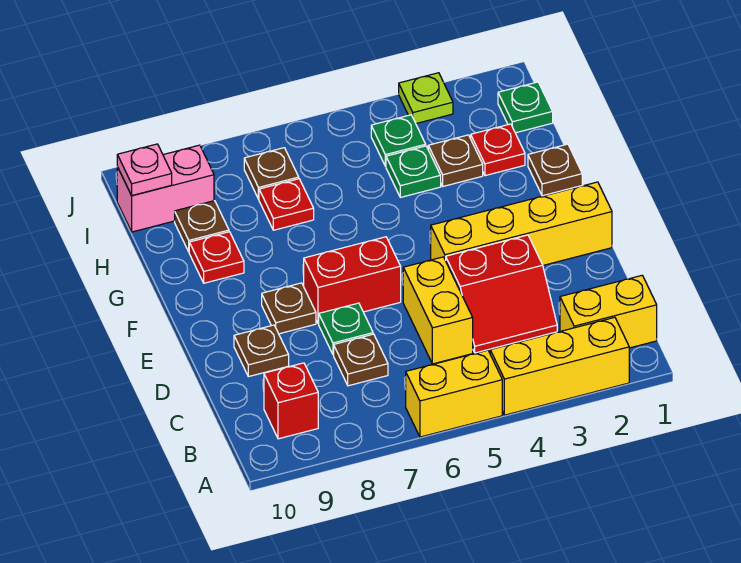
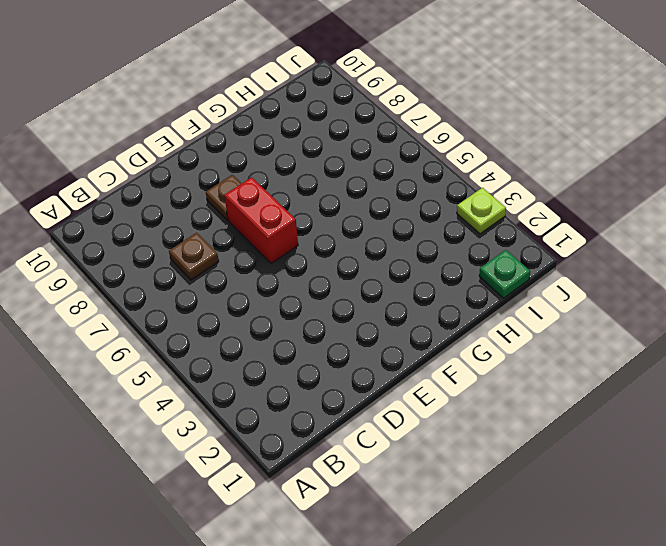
none -> yellow brick A2:A4 level 1
none -> yellow brick A5:A6 level 1
none -> yellow brick B1:B2 level 1

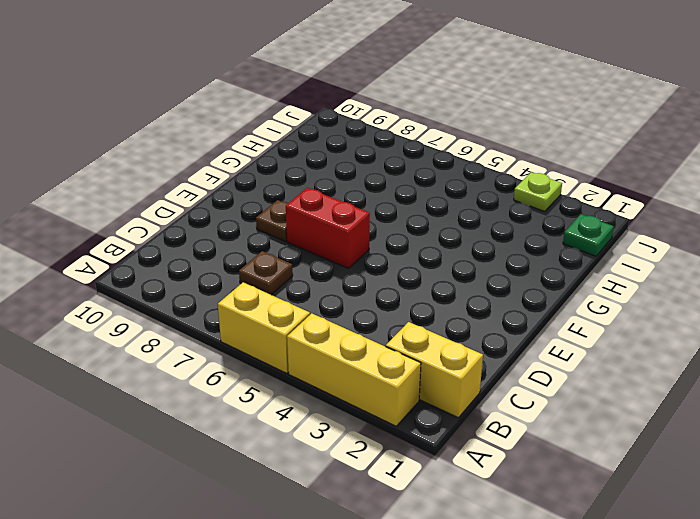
none -> red brick B9 level 1
none -> red slope C3:D4 level 1 top D
none -> yellow brick C5:D5 level 1

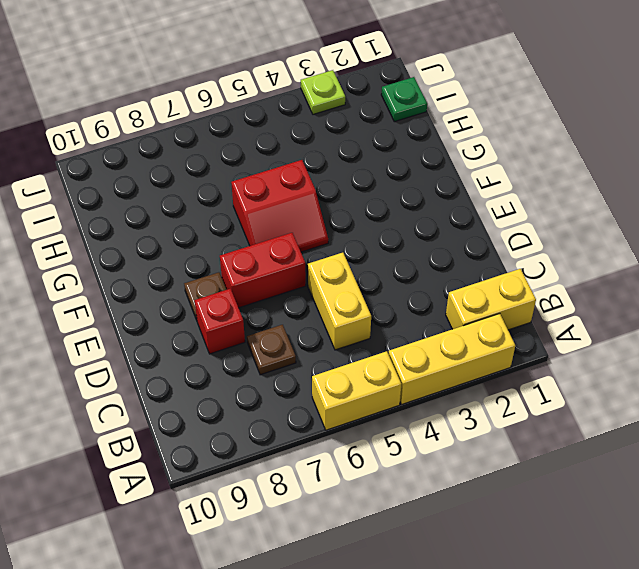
red brick D8 level 1 -> red brick B9 level 1
red slope F5:G6 level 1 top G -> red slope C3:D4 level 1 top D
none -> green plate D7 level 1
none -> brown plate D9 level 1
none -> yellow brick E1:E4 level 1

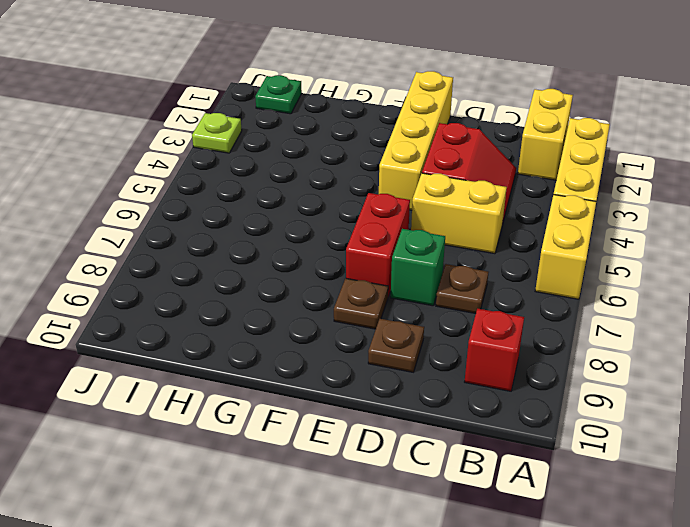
green brick D7 level 1 -> green plate D7 level 1
none -> brown plate G1 level 1
none -> red plate G9 level 1
none -> red plate H2 level 1

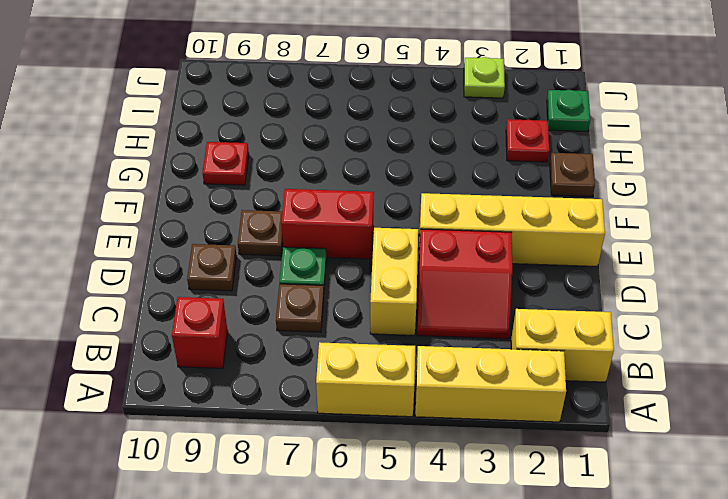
none -> brown plate H3 level 1
none -> green plate H4 level 1
none -> red plate H7 level 1

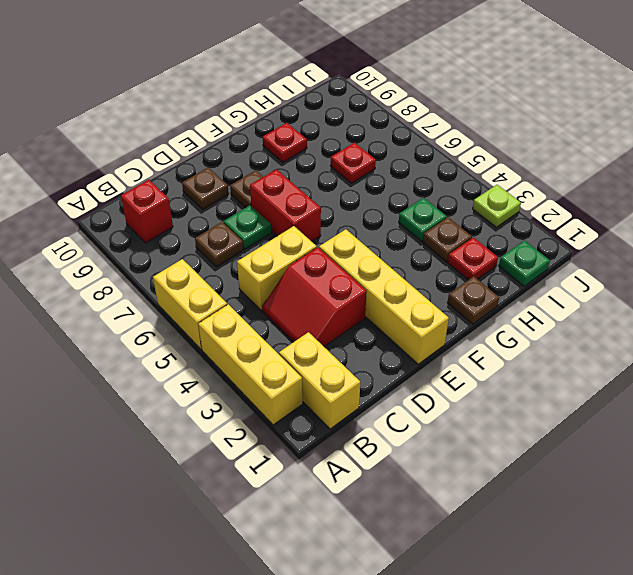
none -> brown plate H9 level 1
none -> green plate I4 level 1
none -> brown plate I7 level 1

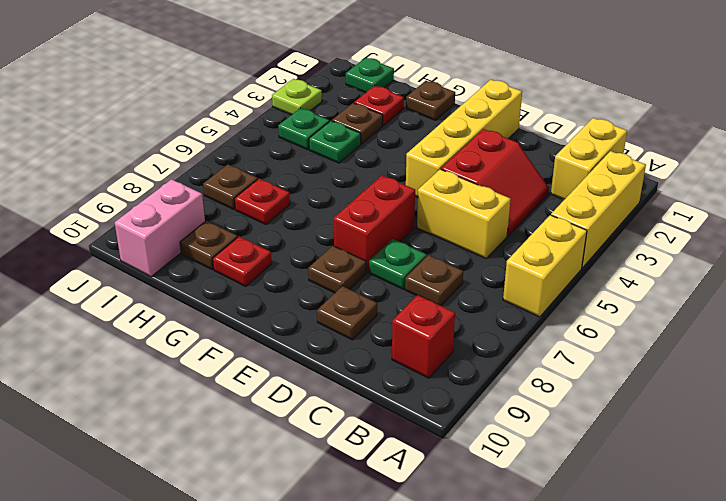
none -> pink plate I10 level 2

